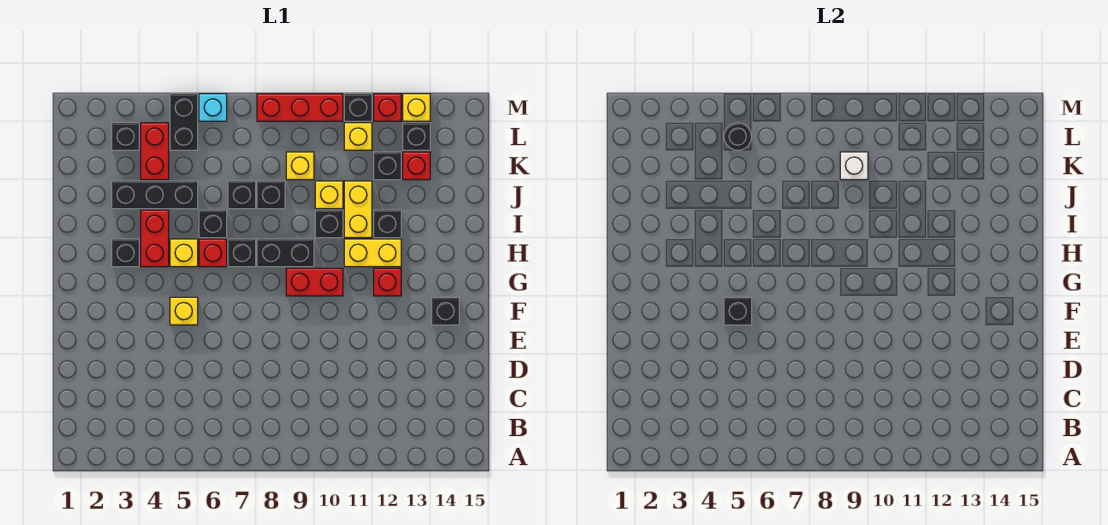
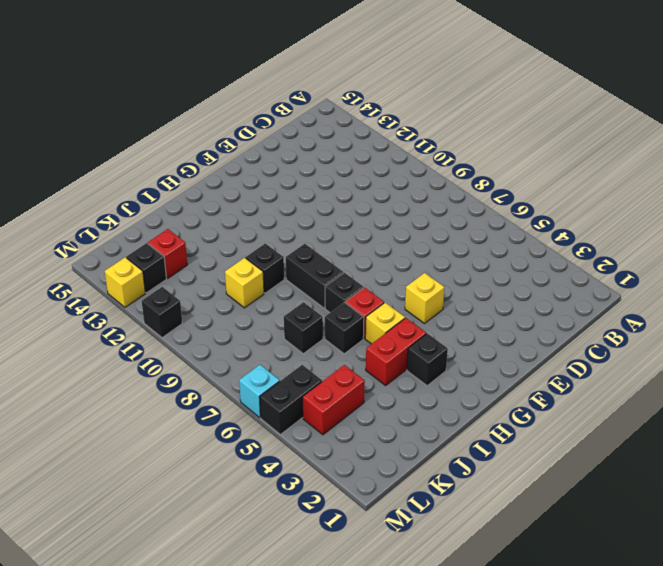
none -> black brick F14 level 1
none -> red brick G9:G10 level 1
none -> red brick G12 level 1
none -> yellow brick H11:H12 level 1

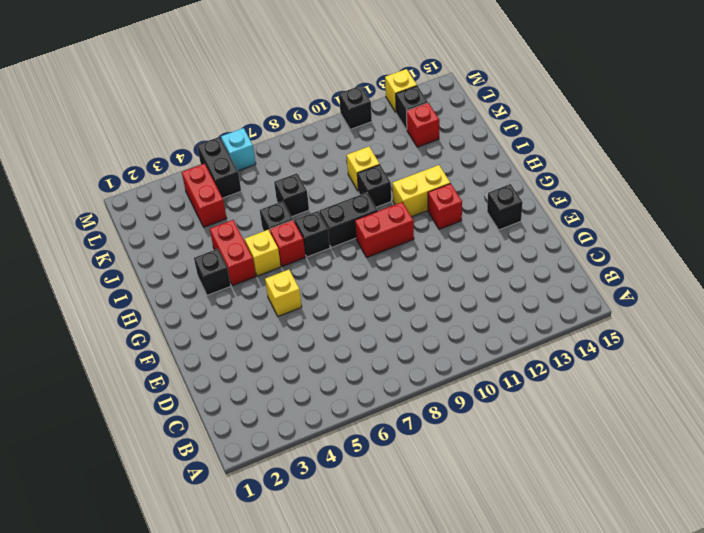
none -> yellow brick I11:J11 level 1
none -> black brick I12 level 1
none -> black brick J3:J5 level 1
none -> black brick J8 level 1

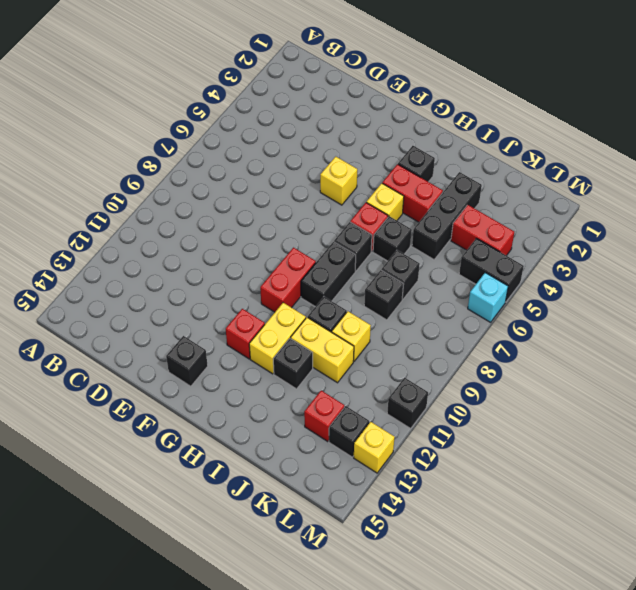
none -> yellow brick K9 level 1
none -> black brick K12 level 1
none -> black brick L3 level 1
none -> yellow brick L11 level 1

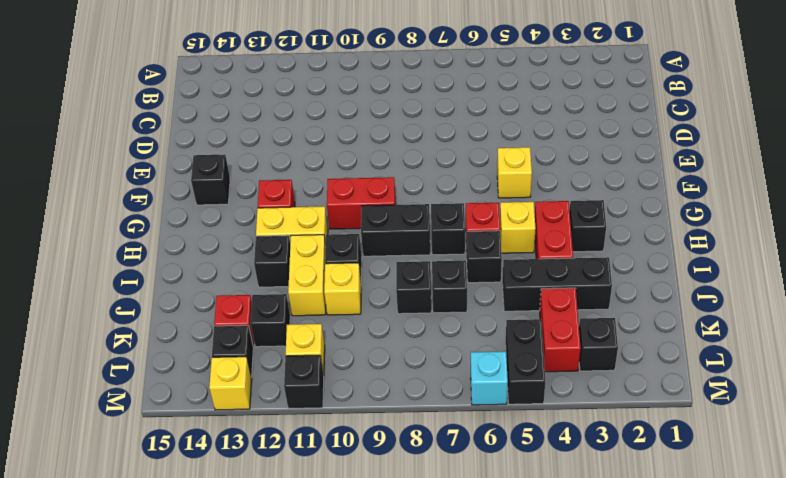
none -> yellow brick K9 level 1
none -> red brick M8:M10 level 1
none -> red brick M12 level 1
none -> black brick F5 level 2

